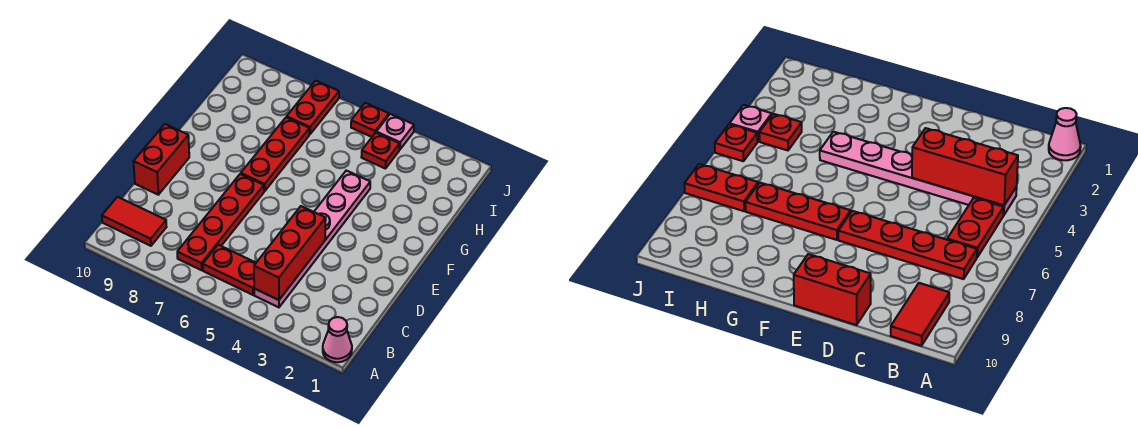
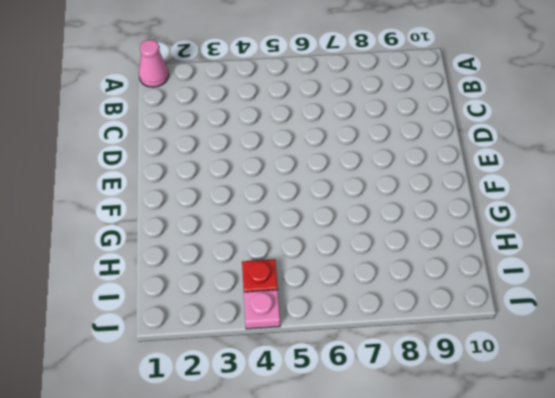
none -> pink plate B4:G4 level 1
none -> red plate B5:B6 level 1
none -> red plate B7:E7 level 1

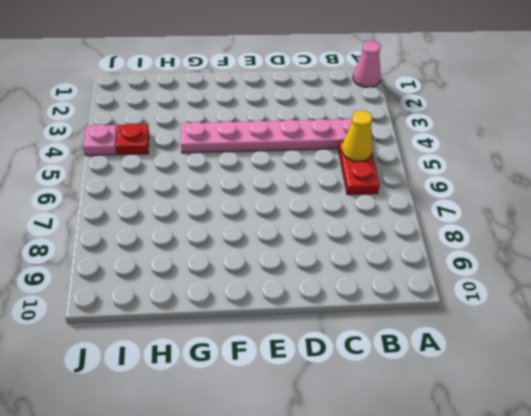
yellow cone B5 level 2 -> none
none -> red plate B7:E7 level 1
none -> red tile B9:B10 level 1
none -> red brick D10:E10 level 1

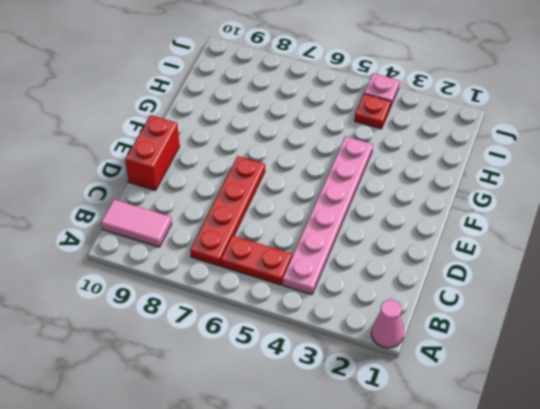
pink tile B9:B10 level 1 -> red tile B9:B10 level 1
none -> red plate F7:H7 level 1
none -> red plate I7:J7 level 1
none -> red plate J5 level 1

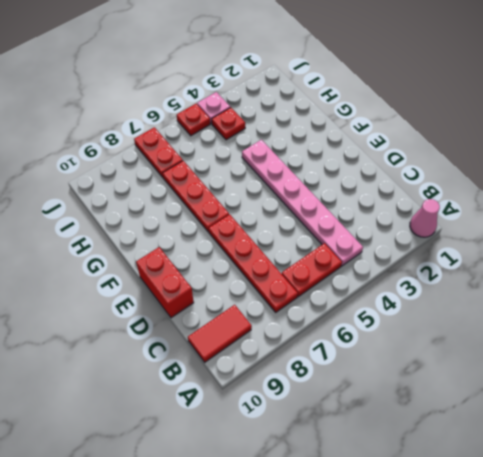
none -> red brick B4:D4 level 2

